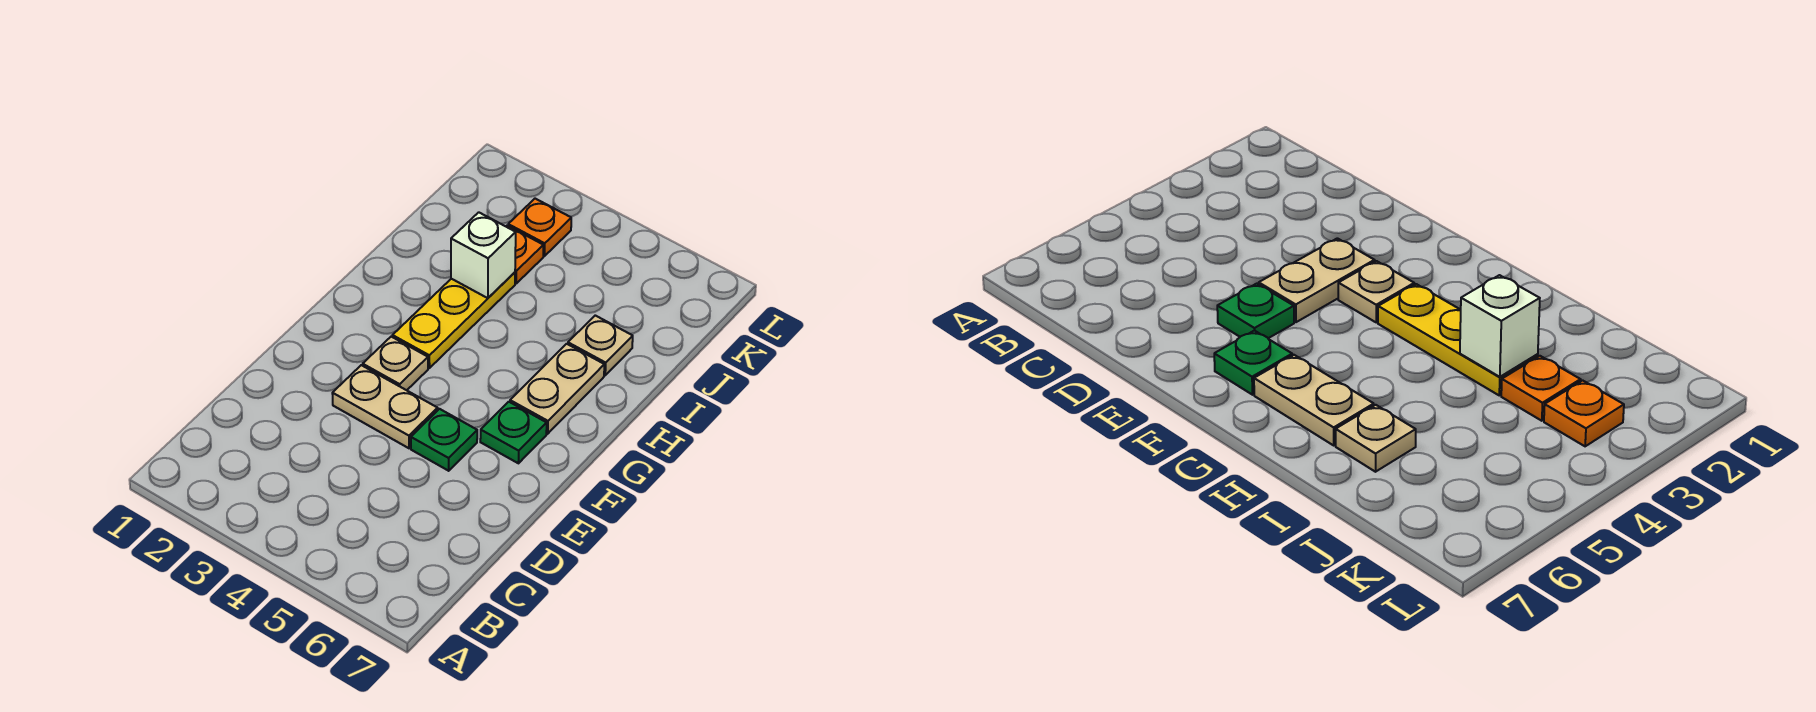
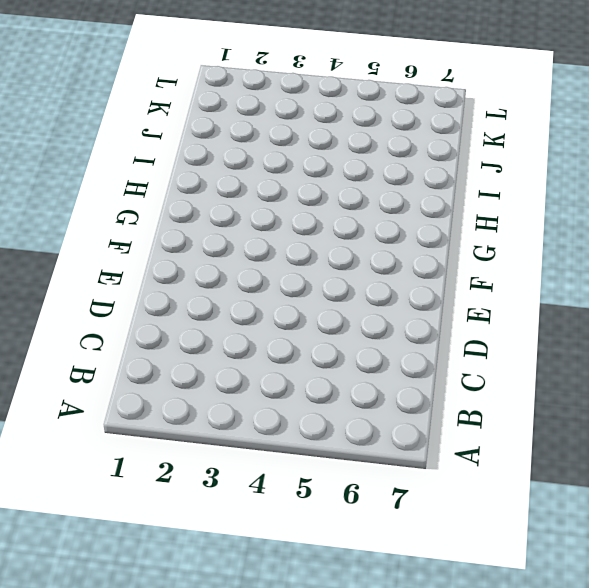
none -> tan plate E3:E4 level 1
none -> green plate E5 level 1

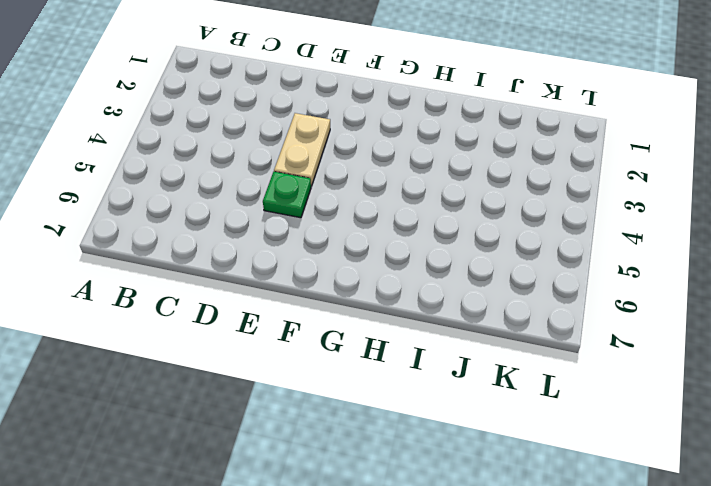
none -> tan plate F3 level 1
none -> green plate F6 level 1

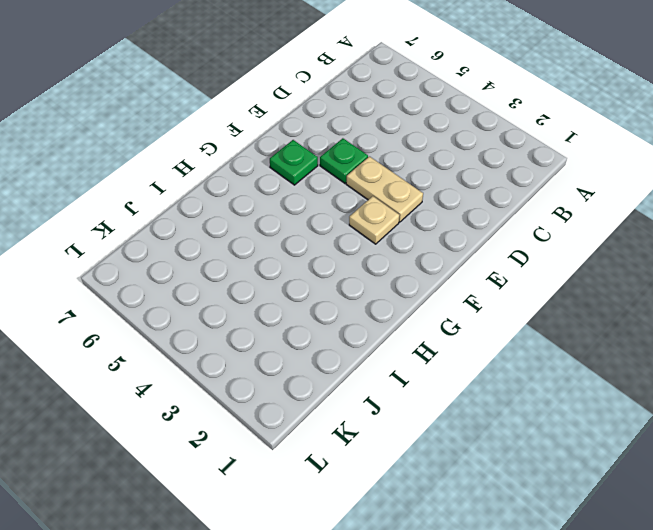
none -> yellow plate G3:I3 level 1
none -> tan plate G6:H6 level 1

